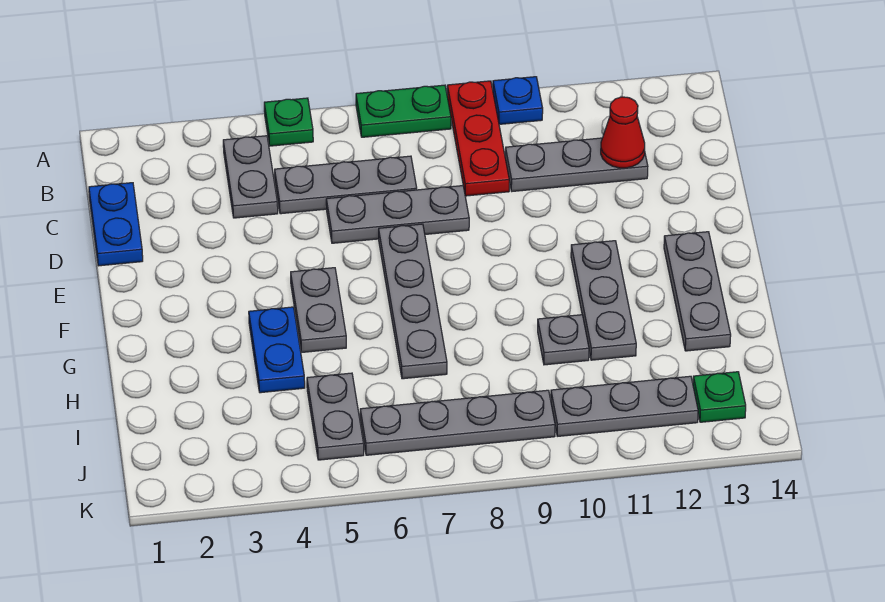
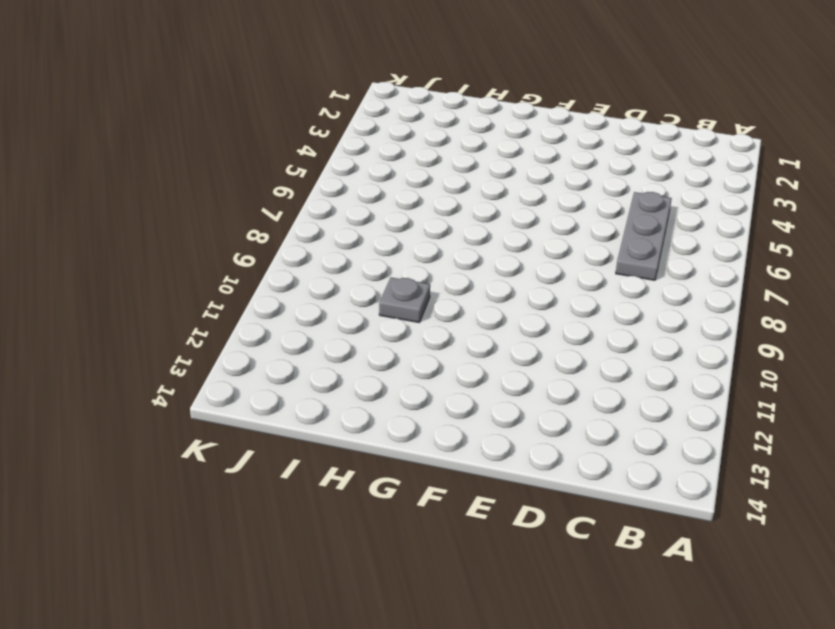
none -> green plate A5 level 1
none -> green plate A7:A8 level 1
none -> red plate A9:C9 level 1

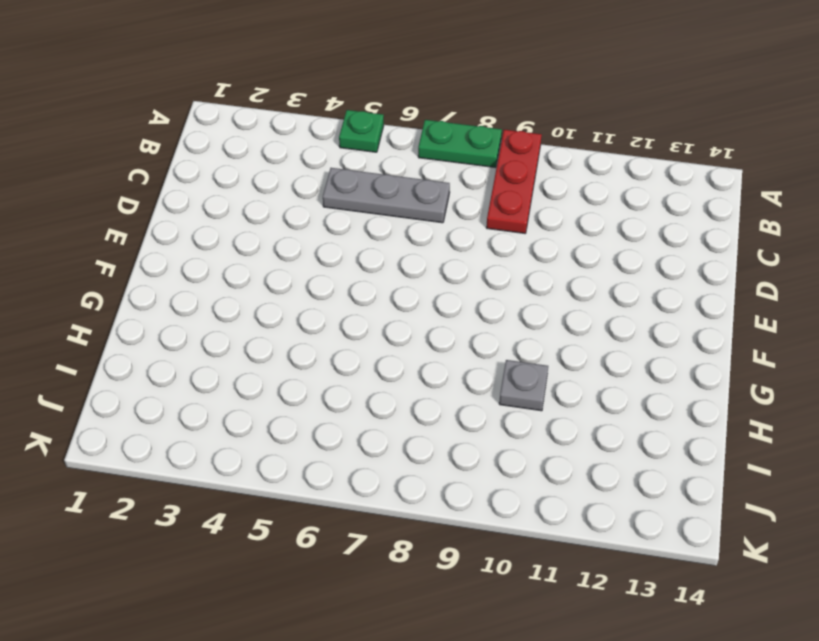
none -> blue plate A10 level 1
none -> grey plate B4:C4 level 1
none -> blue plate C1:D1 level 1

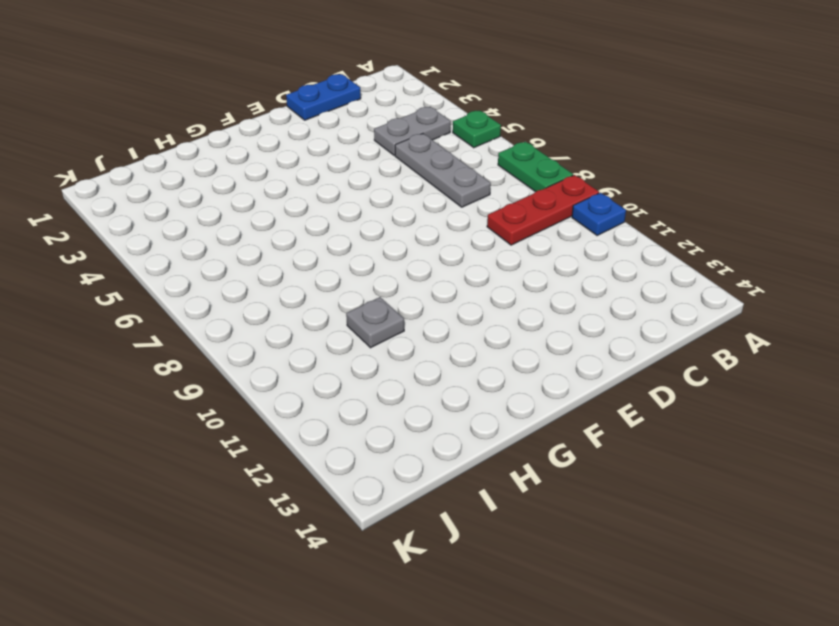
none -> grey plate C10:C12 level 1
none -> grey plate D6:D8 level 1
none -> grey plate E7:H7 level 1

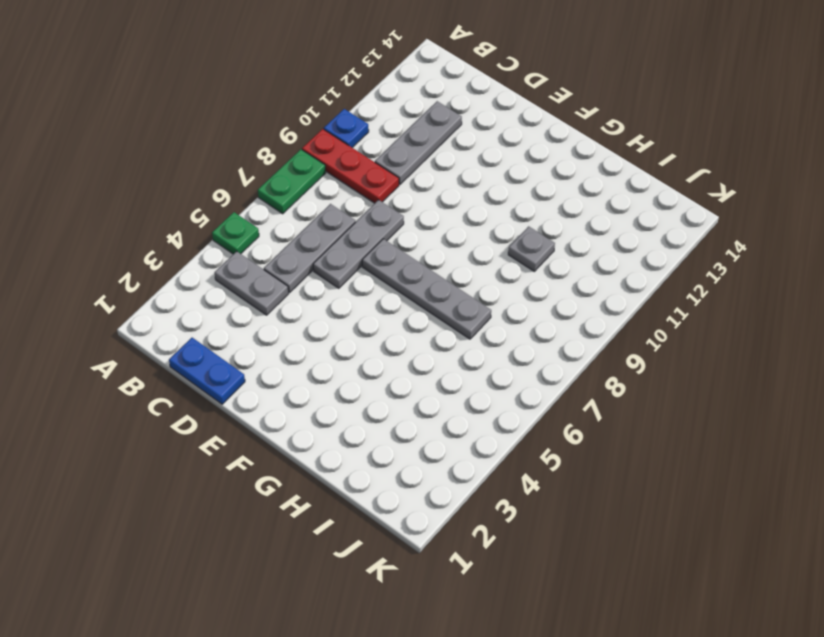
none -> grey plate F5:G5 level 1
none -> grey plate F11:H11 level 1
none -> grey plate F13:H13 level 1

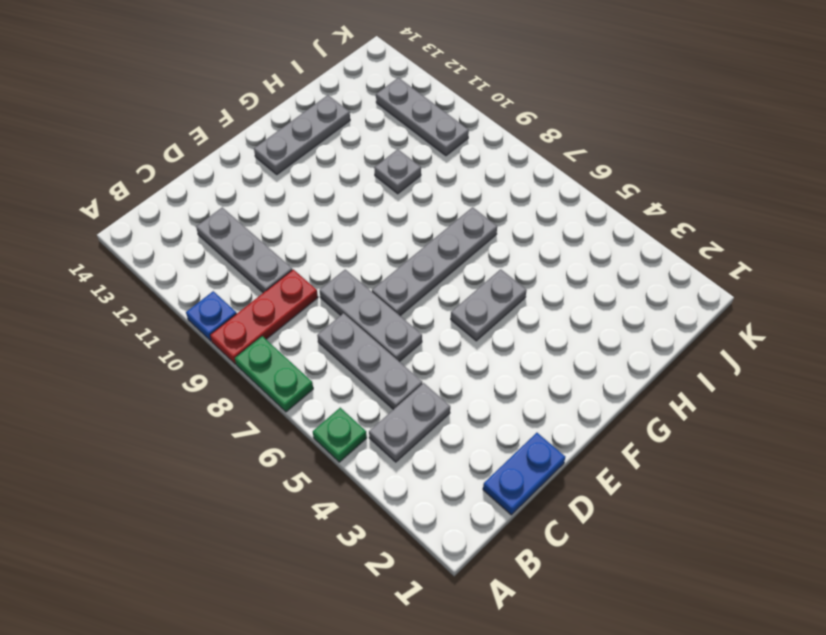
none -> grey plate F11:H11 level 1
none -> blue plate G4:H4 level 1
none -> grey plate I5:J5 level 1

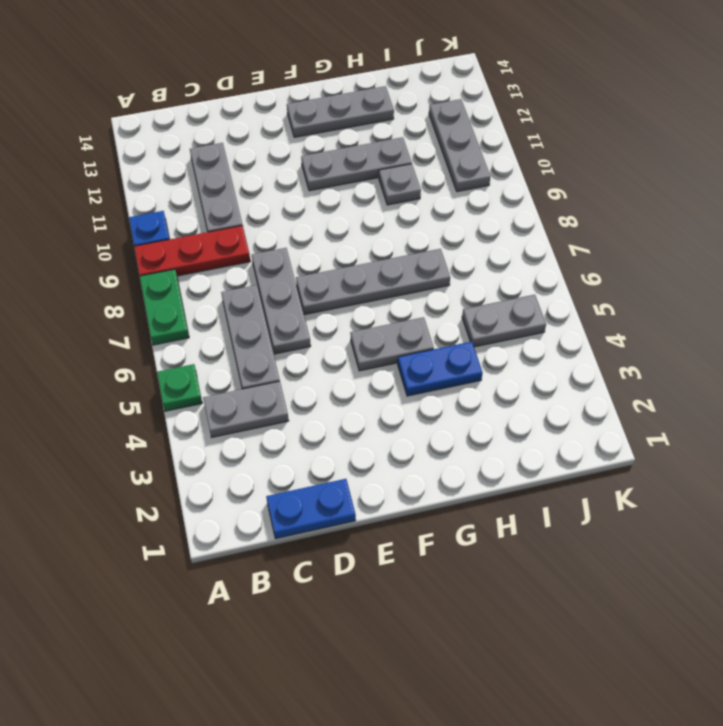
none -> grey plate J6:J9 level 1
none -> green plate J13 level 1
none -> red cone C12 level 2

